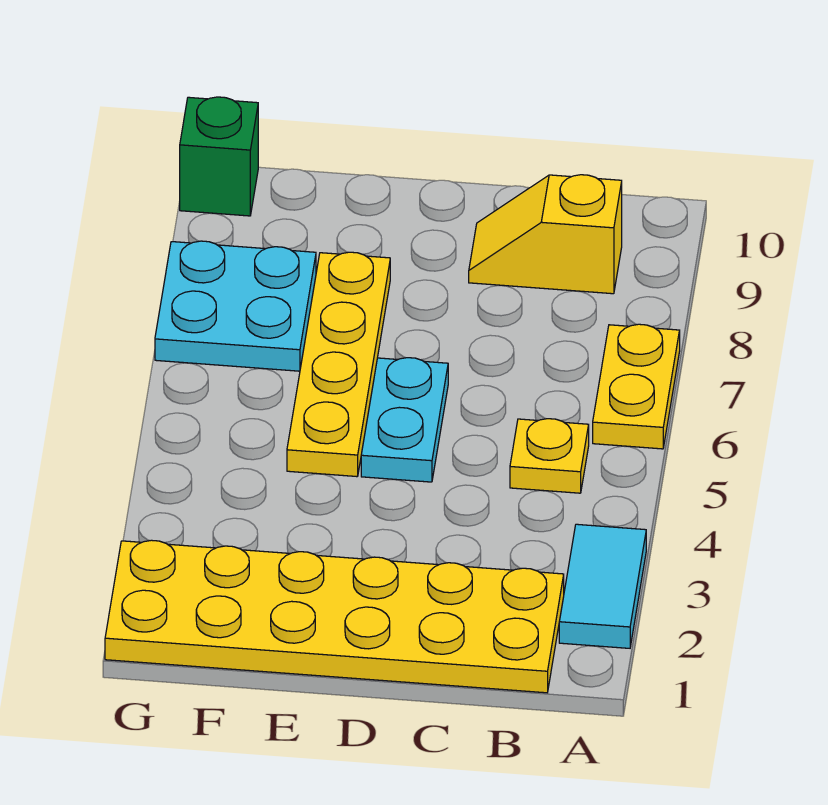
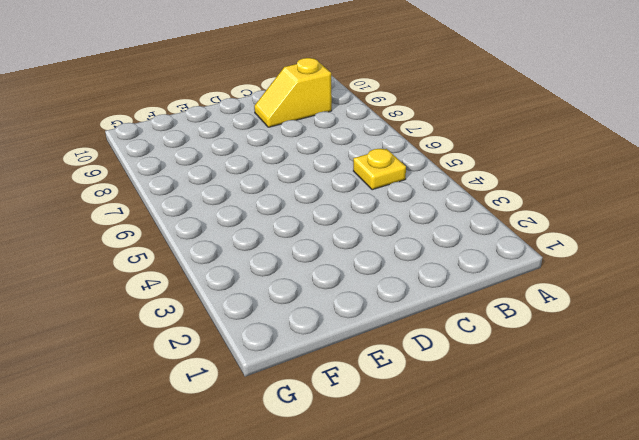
none -> cyan tile A2:A3 level 1
none -> yellow plate A6:A7 level 1

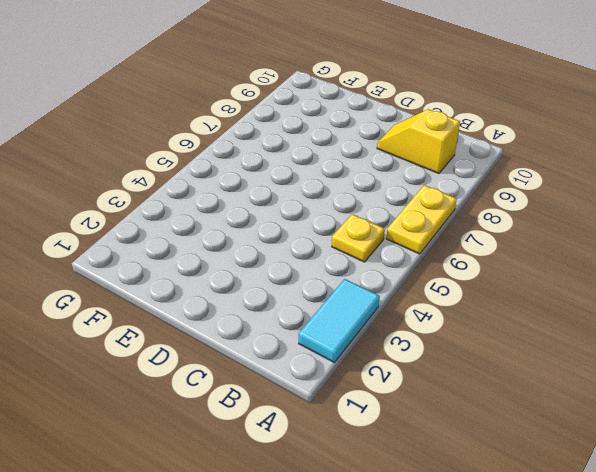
none -> yellow plate B1:G2 level 1
none -> cyan plate D5:D6 level 1

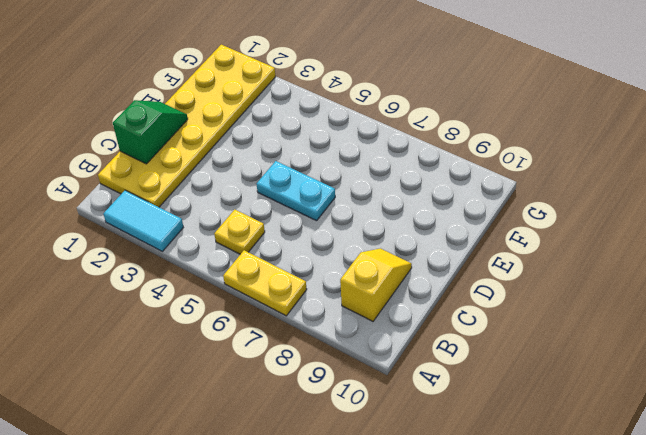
green slope C1:D1 level 2 top C -> none
none -> yellow plate E5:E8 level 1
none -> cyan plate F7:G8 level 1

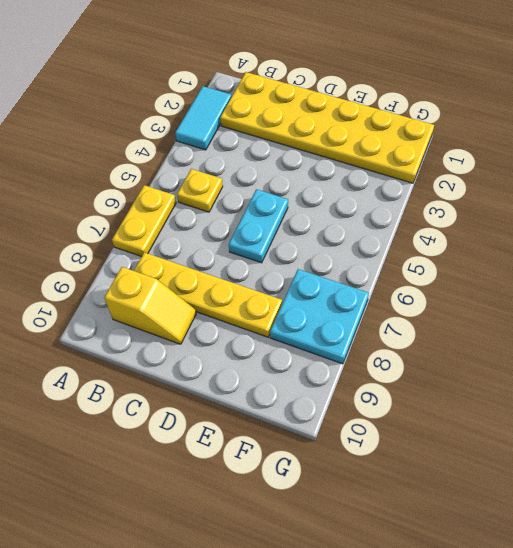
yellow plate B8:E8 level 1 -> yellow plate E5:E8 level 1
none -> green brick G10 level 1

